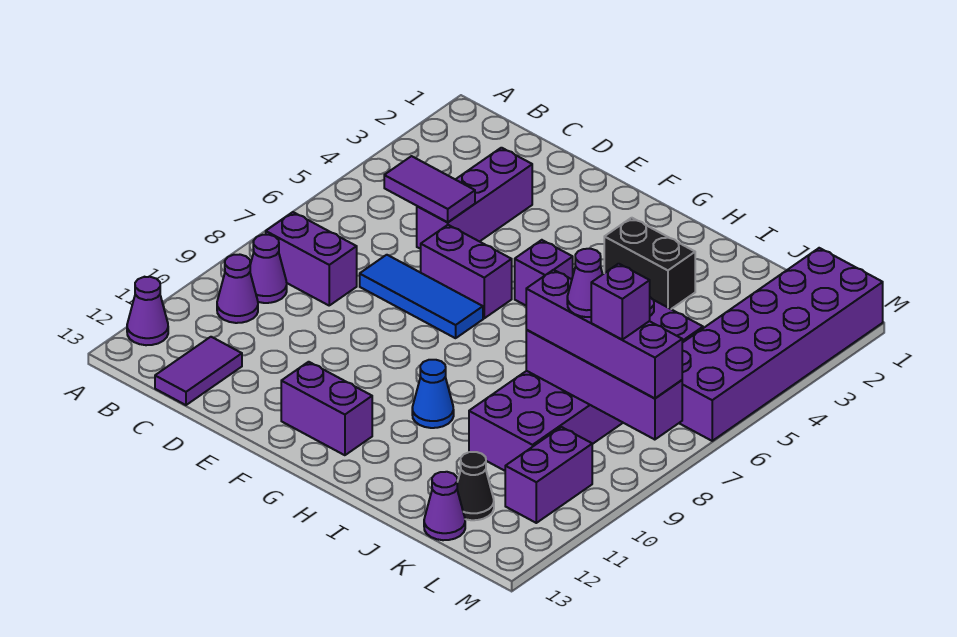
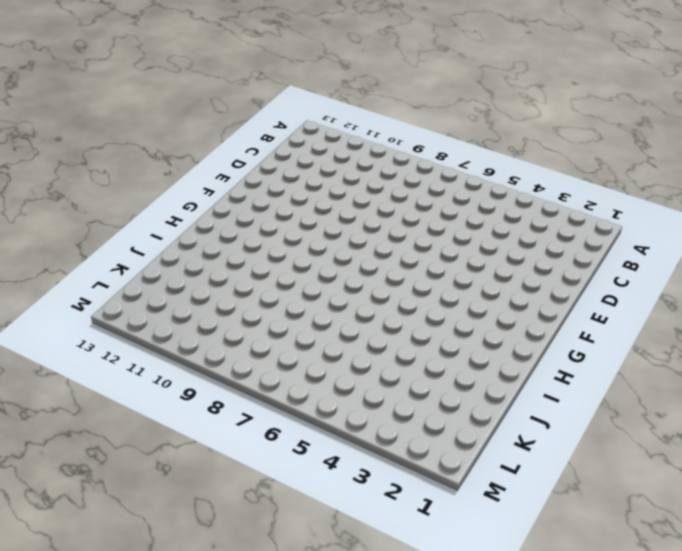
none -> purple cone A12 level 1
none -> purple brick B8:C8 level 1
none -> purple cone B9 level 1

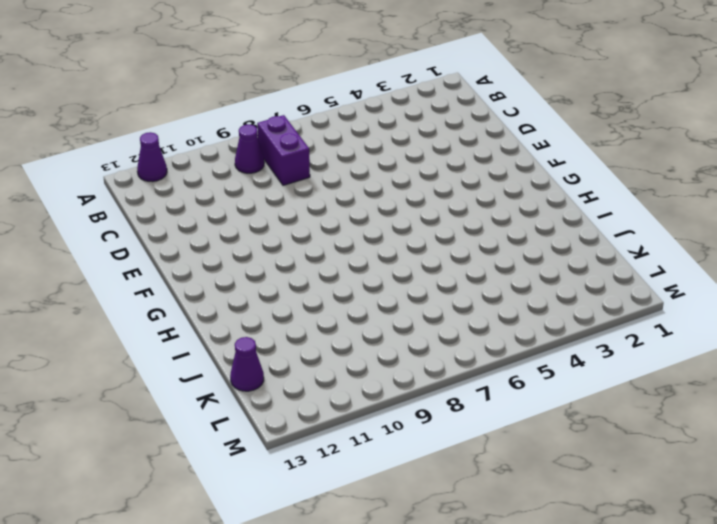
none -> purple cone B10 level 1
none -> purple tile C12:C13 level 1
none -> purple brick D3:D5 level 1

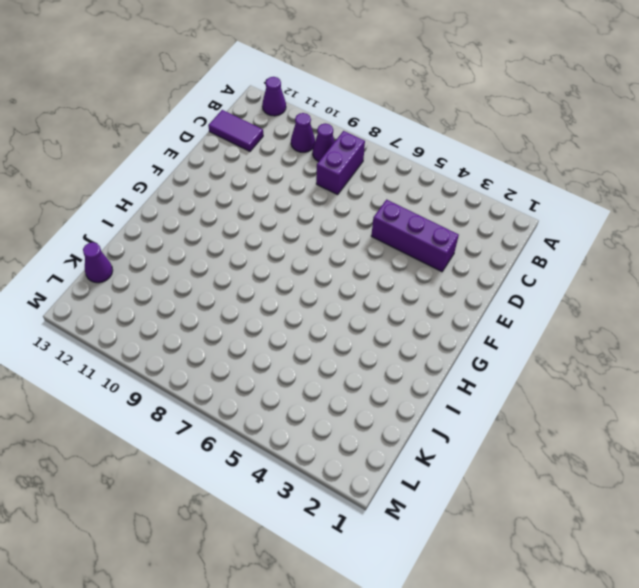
none -> blue tile D7:F7 level 1
none -> purple brick E6:F6 level 1
none -> purple brick F12:G12 level 1

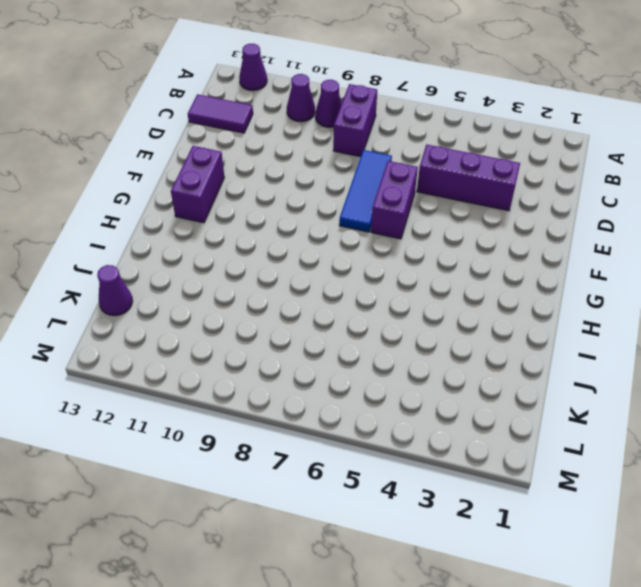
none -> purple brick G5 level 1
none -> black brick H3:I3 level 1
none -> blue cone H10 level 1

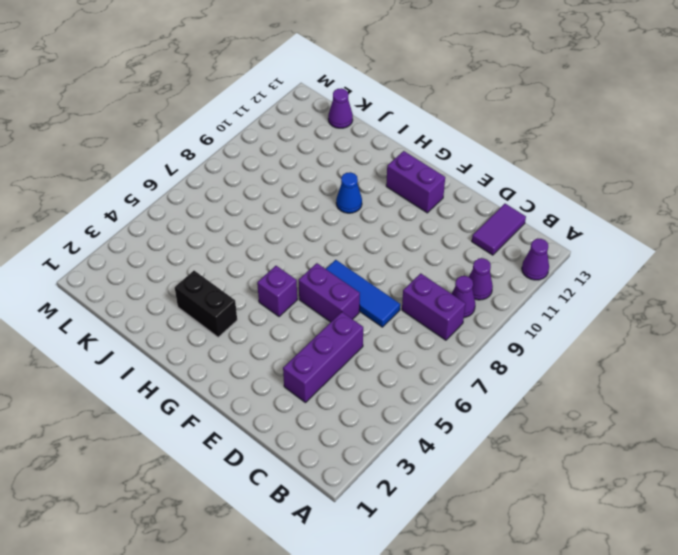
none -> purple brick J5:K10 level 1
none -> black cone K12 level 1
none -> purple brick L1:M6 level 1

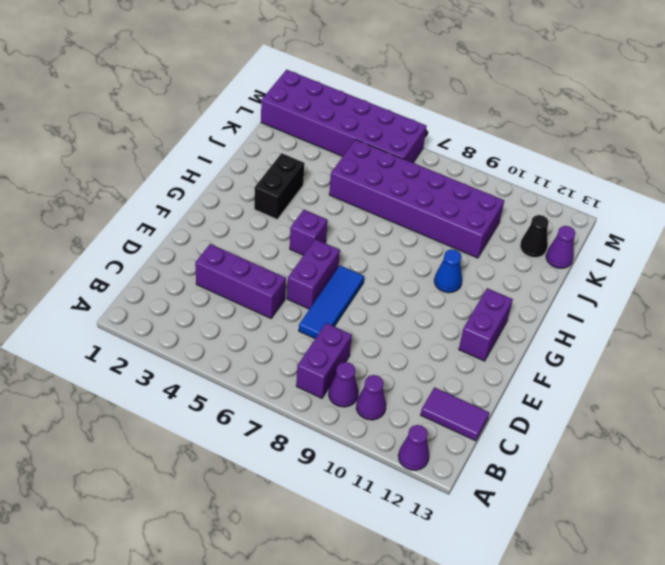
none -> purple brick L10:L11 level 1
none -> purple tile C5:D5 level 2
none -> purple brick J8:M8 level 2

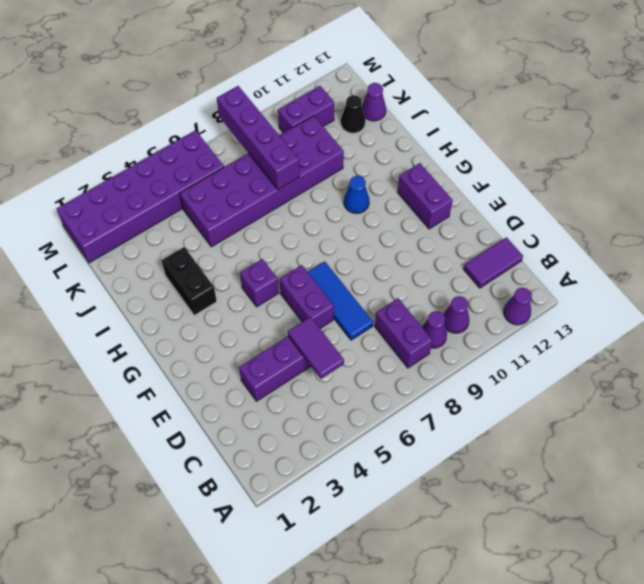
none -> purple brick J8:M8 level 3
none -> purple cone K8 level 4
none -> purple brick L8 level 4

